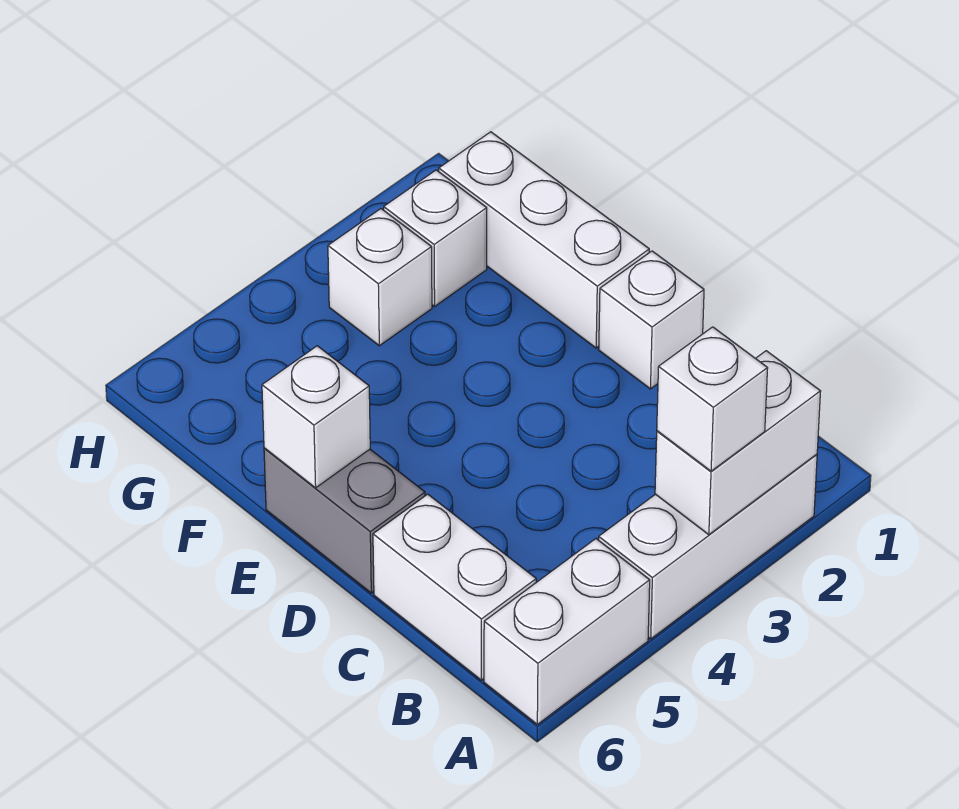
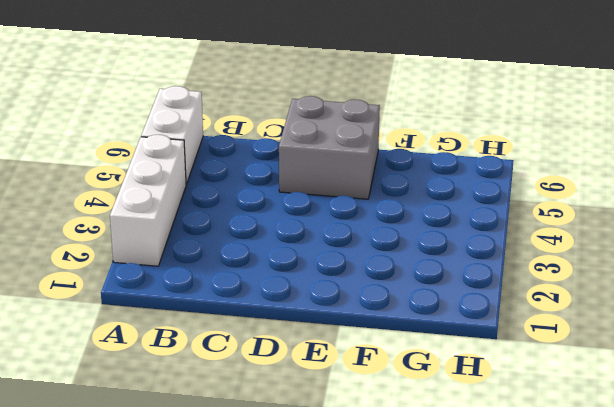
grey brick D5:E6 level 1 -> grey brick D6:E6 level 1
none -> white brick B6:C6 level 1
none -> white brick D1 level 1

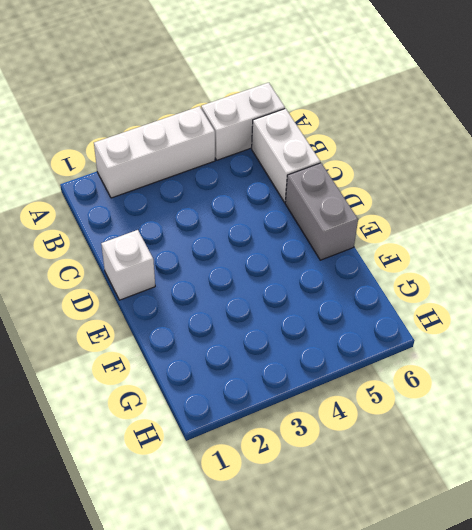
none -> white brick E1:G1 level 1
none -> white brick G2 level 1

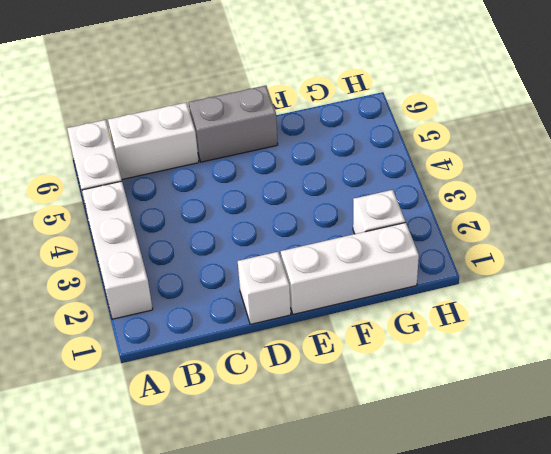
none -> white brick G3 level 1
none -> white brick A2:A3 level 2

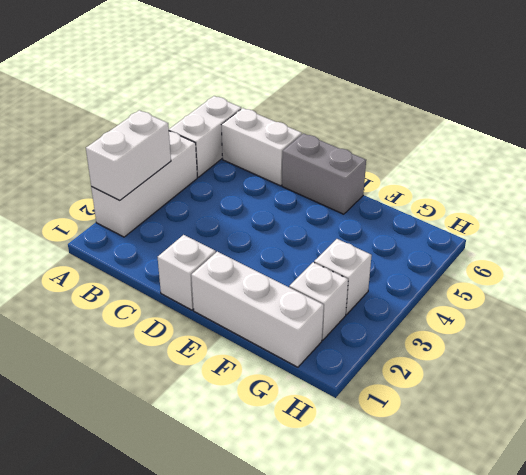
none -> white brick E6 level 2
none -> white brick A3 level 3

